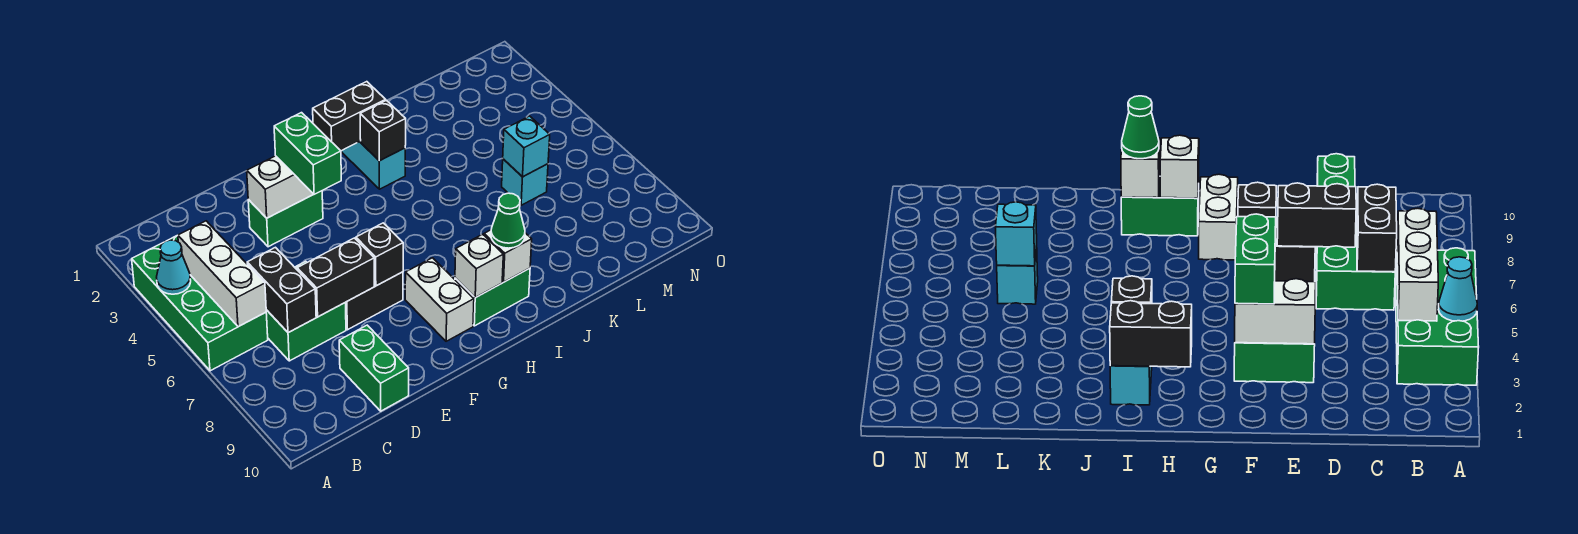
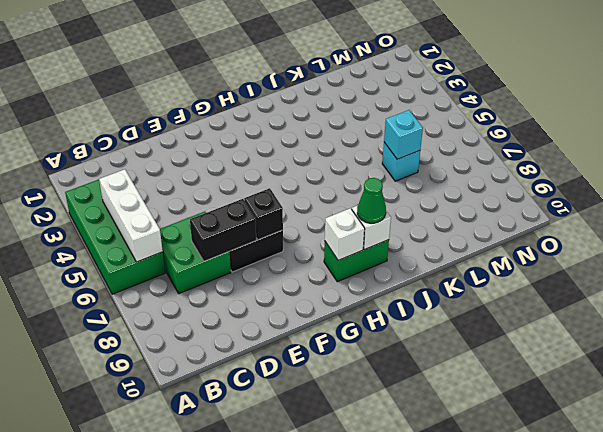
none -> green brick D9:D10 level 1
none -> green brick E3:F3 level 1
none -> white brick G8:G9 level 1

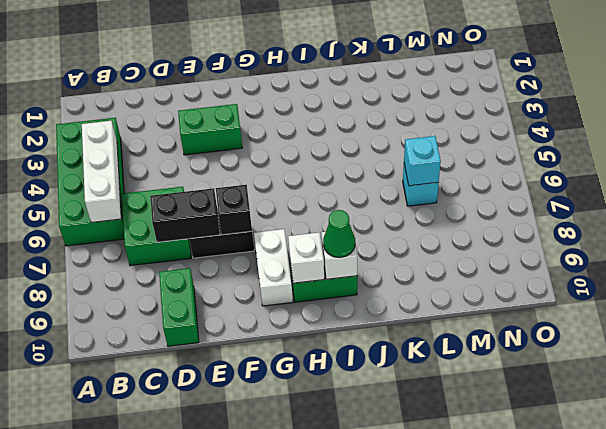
none -> cyan brick I2:I3 level 1
none -> cyan cone A4 level 2
none -> black brick C6:C7 level 2

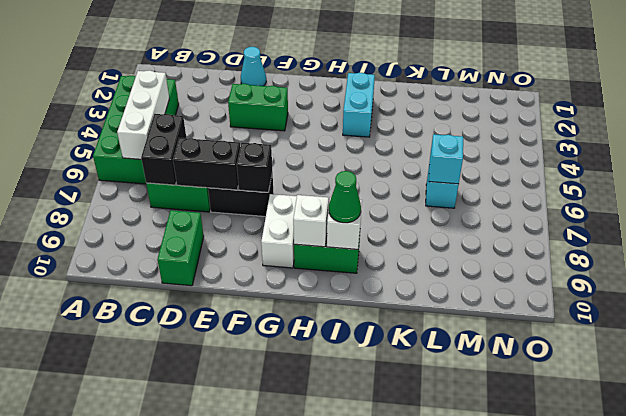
cyan cone E1 level 1 -> cyan cone A4 level 2
none -> white brick E3:F3 level 2
none -> black brick H2:I2 level 2
none -> black brick I3 level 2

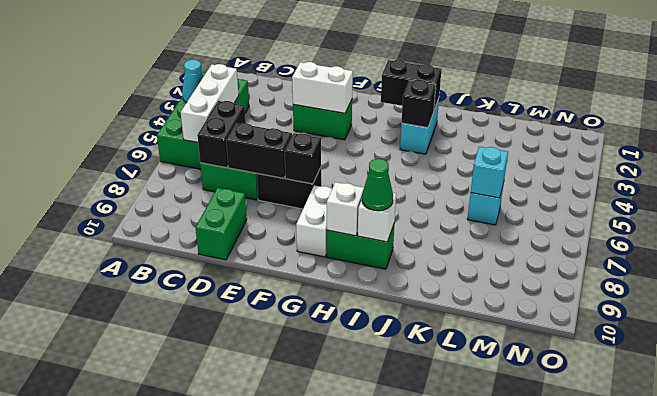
none -> green brick F3:F4 level 3

